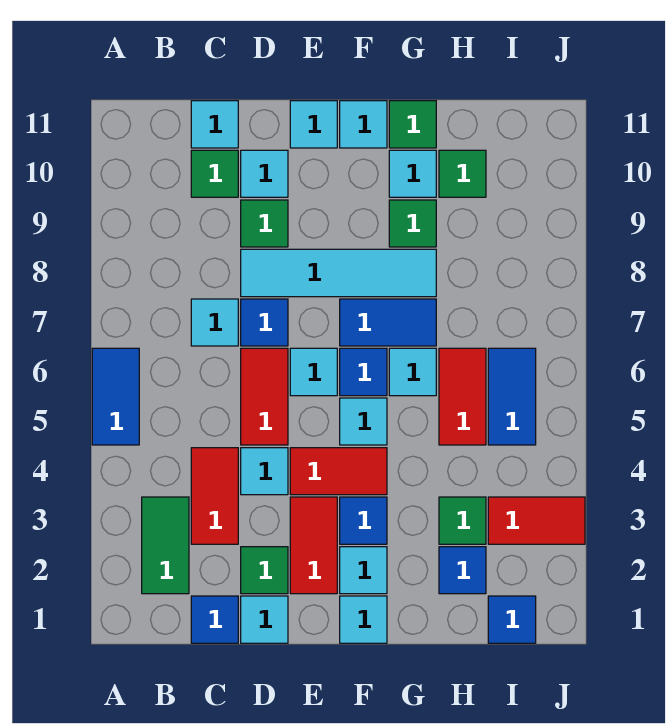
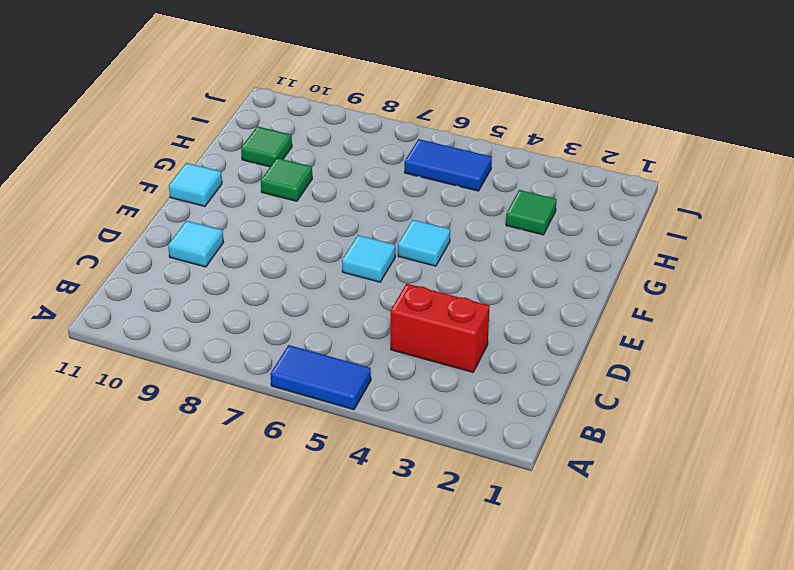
red brick C3:C4 level 1 -> red tile C3:C4 level 1
none -> green tile B2:B3 level 1
none -> blue tile C1 level 1
none -> cyan tile C7 level 1
none -> green tile C10 level 1

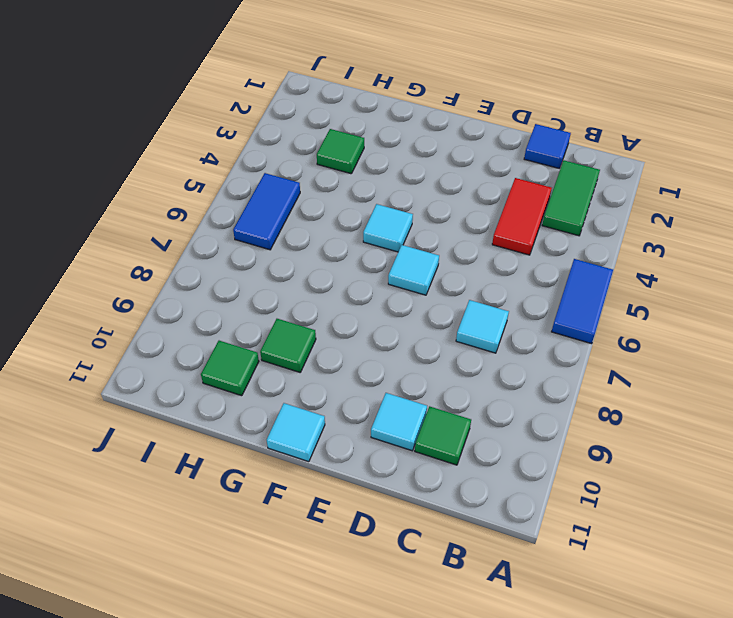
none -> cyan tile C11 level 1
none -> cyan tile D1 level 1
none -> green tile D2 level 1
none -> cyan tile D4 level 1

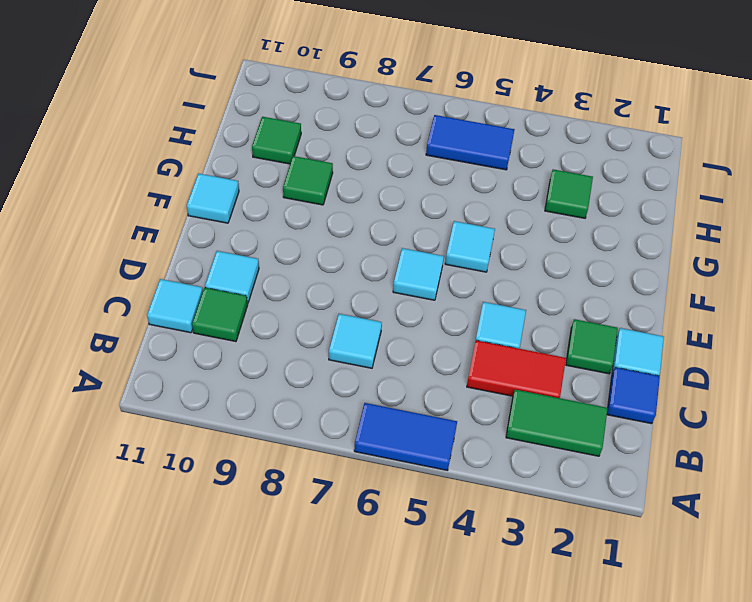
none -> red tile D5:D6 level 1
none -> blue tile D7 level 1
none -> cyan tile D8:G8 level 1
none -> green tile D9 level 1

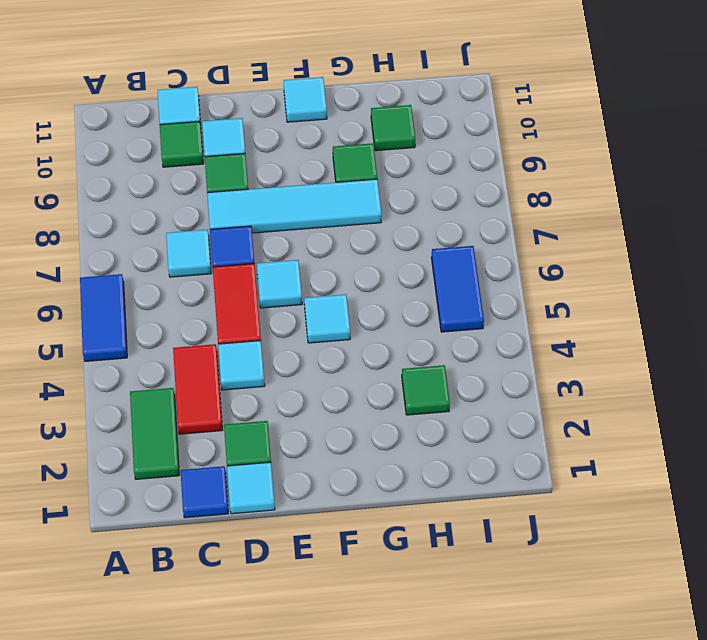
none -> red tile E2:E3 level 1
none -> red tile E4:F4 level 1
none -> cyan tile E11 level 1
none -> cyan tile F1 level 1

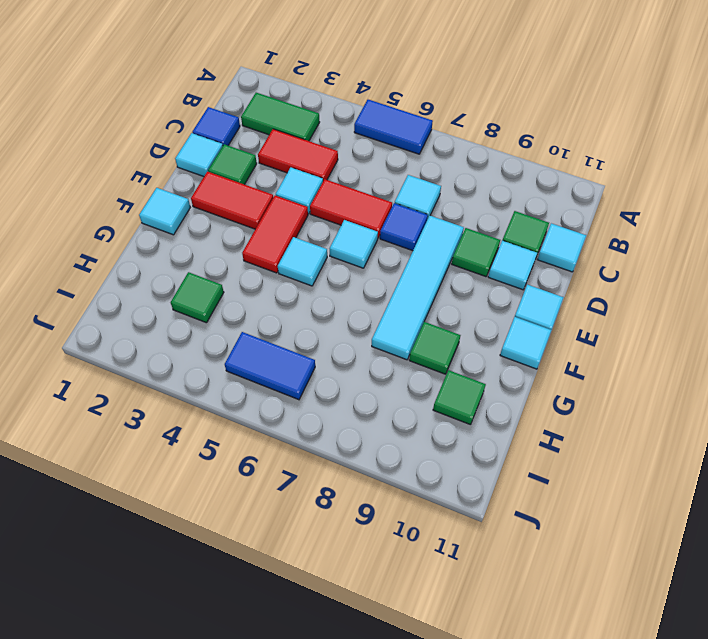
none -> cyan tile F2 level 1
none -> blue tile F3 level 1
none -> blue tile F6 level 1
none -> blue tile F7:G7 level 1

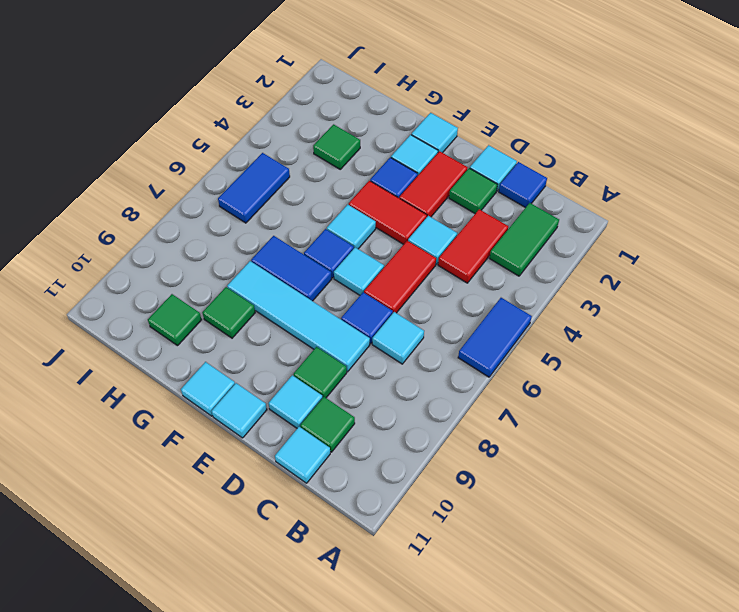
none -> cyan tile G6 level 1
none -> cyan tile G10 level 1
none -> green tile G11 level 1
none -> blue tile H2 level 1

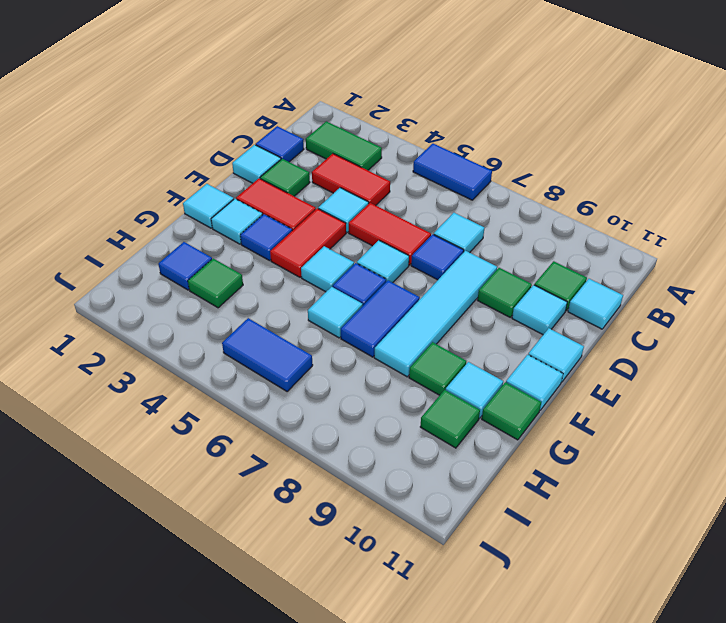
none -> red tile H5:H6 level 1
none -> blue tile I1 level 1
none -> red tile I3:J3 level 1

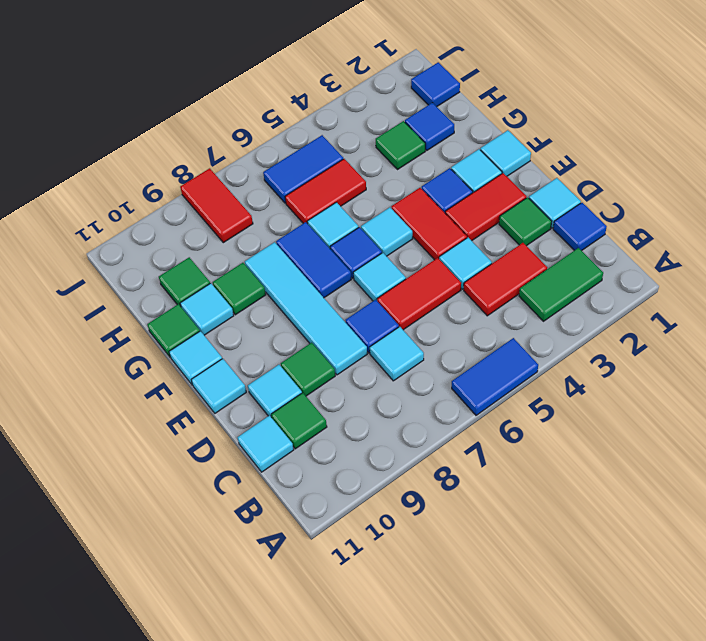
red tile I8:J8 level 1 -> red tile I3:J3 level 1

